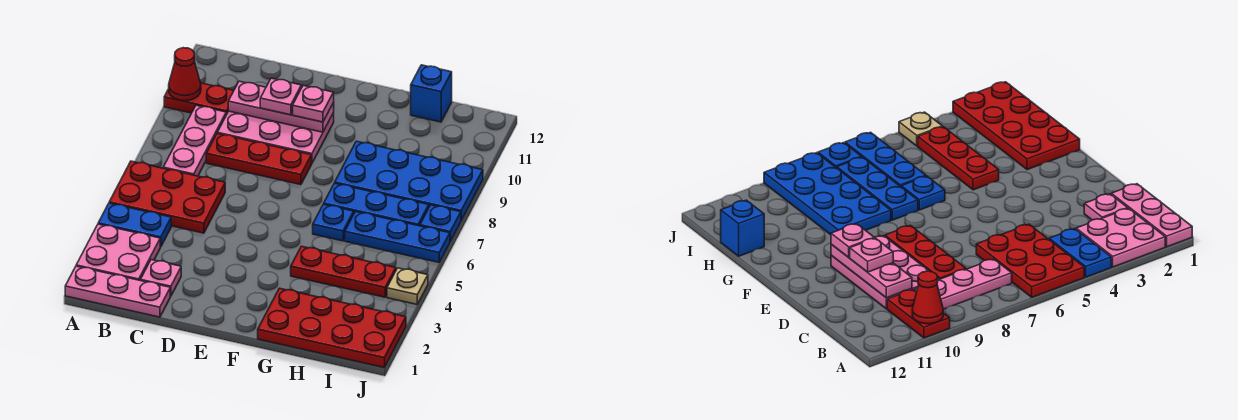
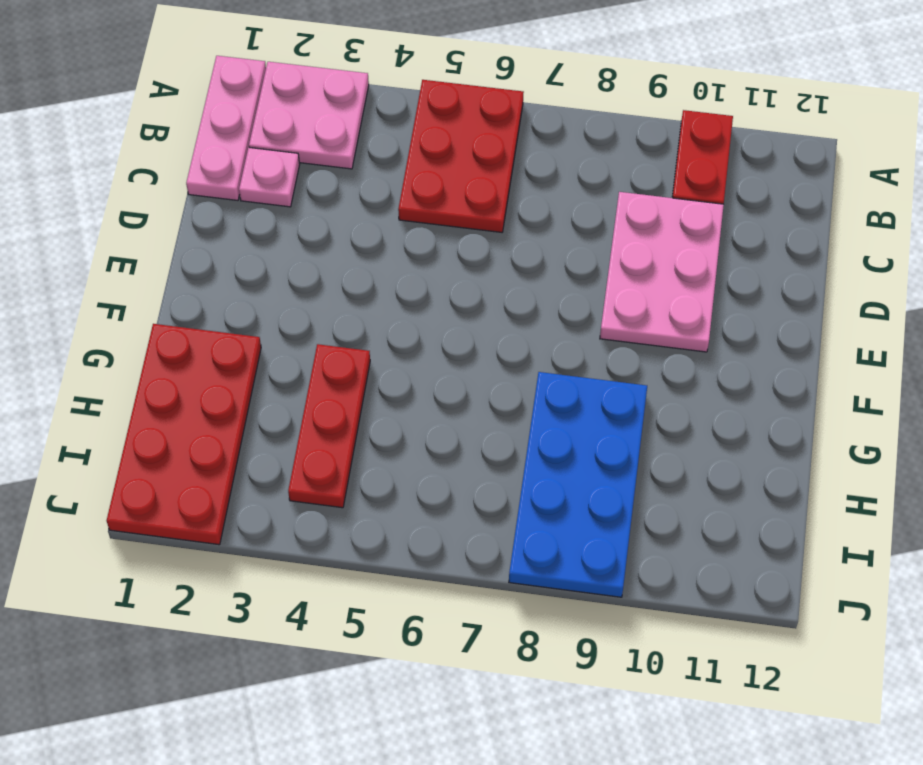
none -> blue plate A4:B4 level 1
none -> pink plate B7:B9 level 1
none -> red plate C8:E8 level 1

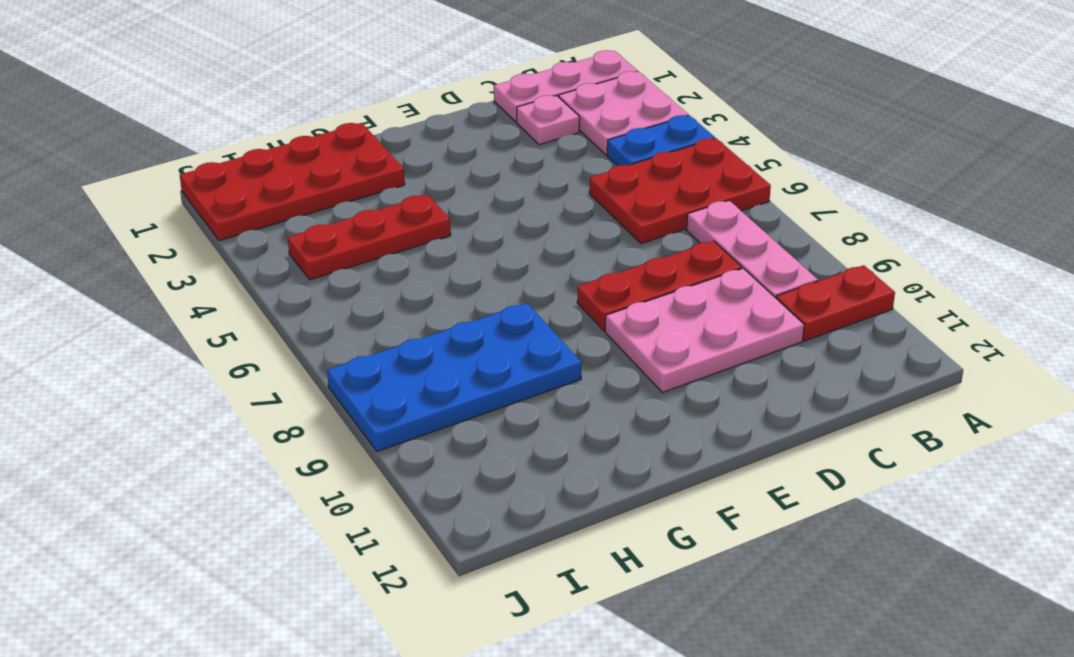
none -> blue plate G6 level 1
none -> blue plate G7:I7 level 1
none -> blue plate H6:J6 level 1

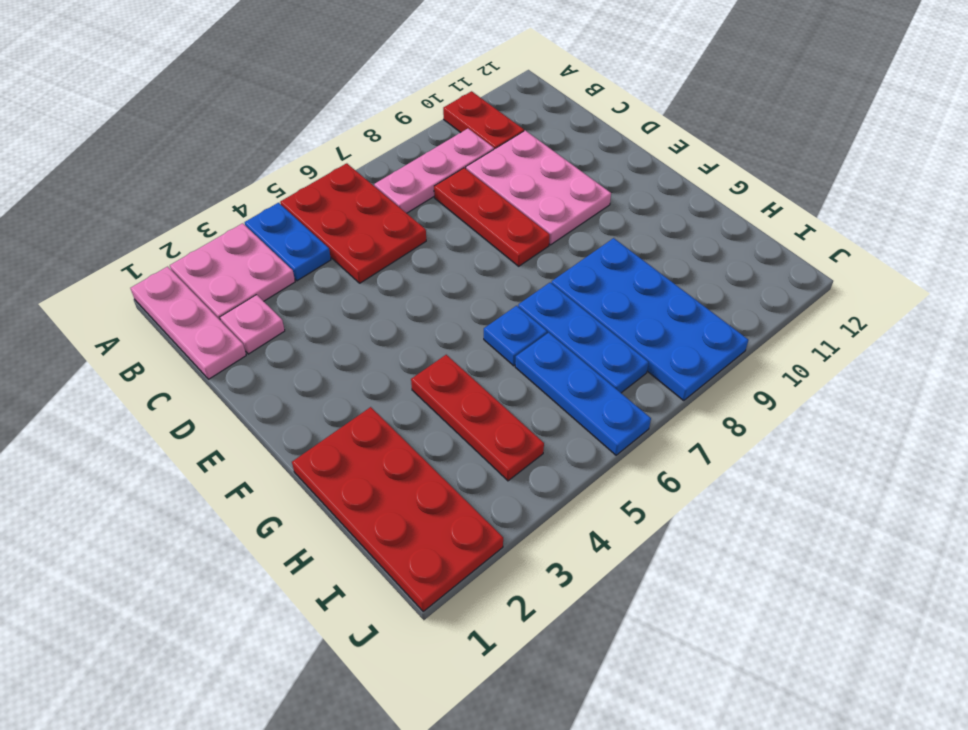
none -> blue brick H12 level 1
none -> tan plate J4 level 1
none -> blue plate J7 level 1

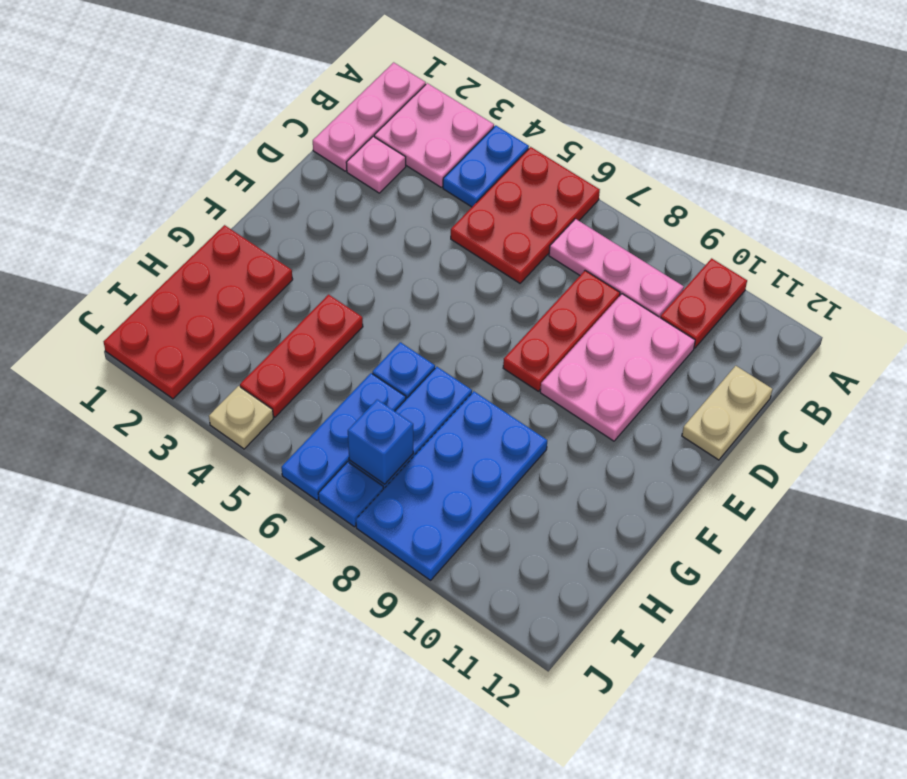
tan plate C12:D12 level 1 -> none
blue brick I7 level 2 -> blue brick H12 level 1
none -> red cone A10 level 2
none -> pink plate C10:E10 level 2
none -> pink plate D10 level 3

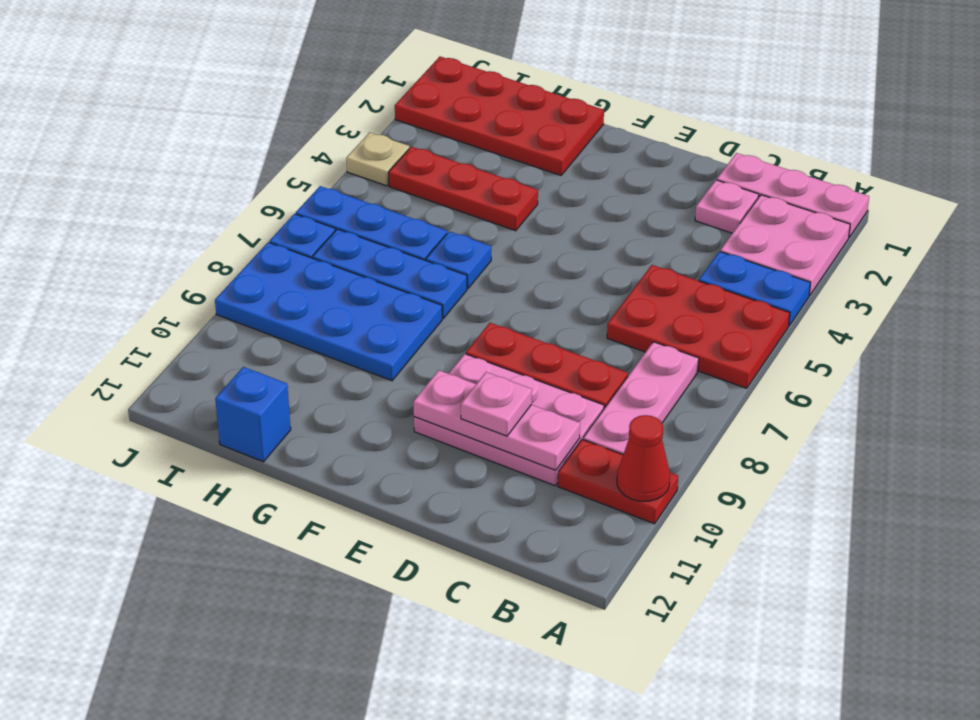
none -> pink plate E10 level 3

